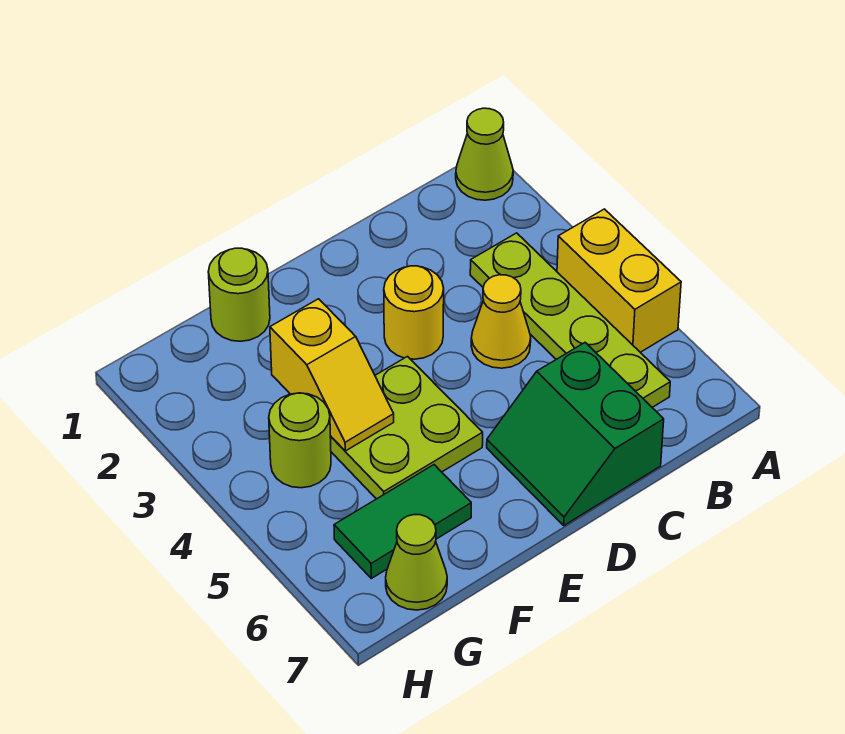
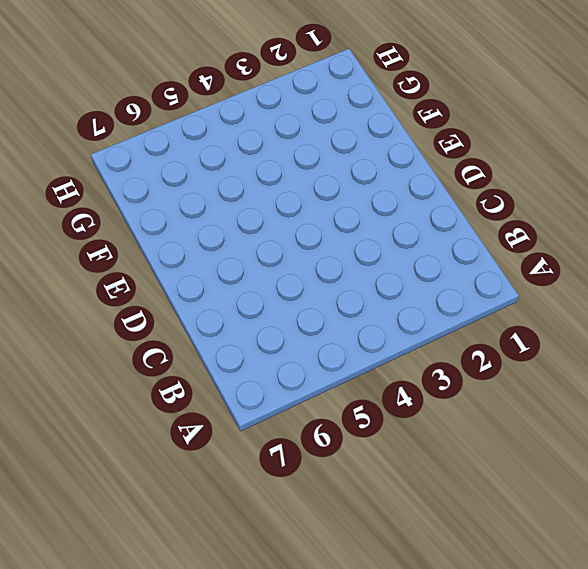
none -> lime cone A1 level 1
none -> yellow brick A4:A5 level 1
none -> lime plate B3:B6 level 1

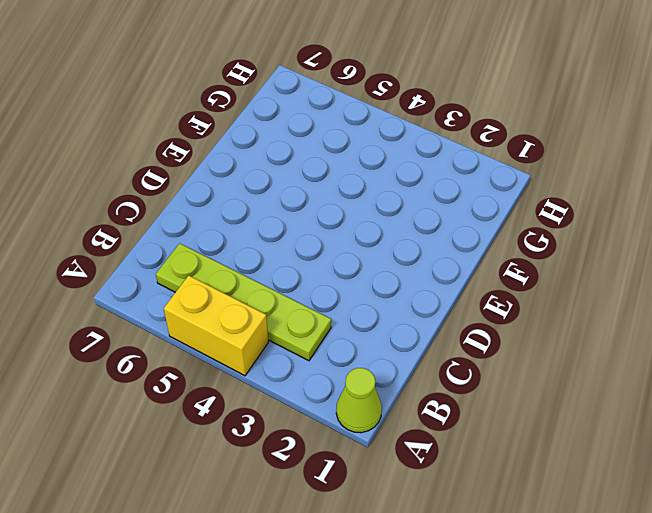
none -> yellow cone C4 level 1
none -> green slope C6:D7 level 1 top C
none -> yellow round brick D3 level 1

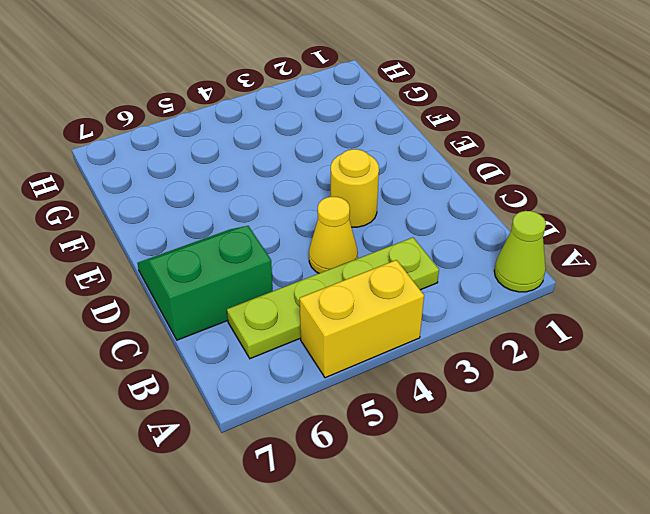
none -> lime plate E4:F5 level 1
none -> lime round brick F1 level 1
none -> green tile F6:G6 level 1

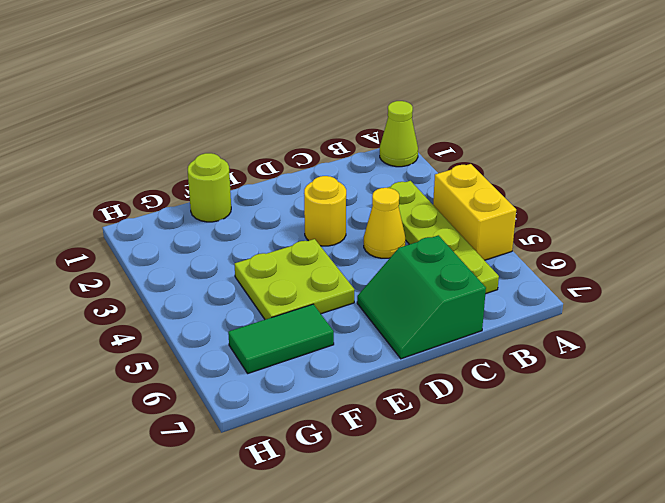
none -> lime round brick G4 level 1
none -> lime cone G7 level 1
none -> yellow slope F3:F4 level 2 top 3

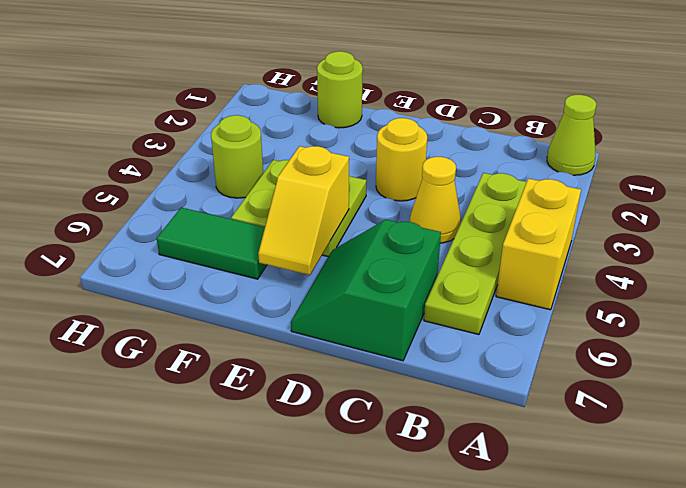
yellow slope E5:E6 level 2 top 5 -> yellow slope F3:F4 level 2 top 3
none -> lime cone G7 level 1

